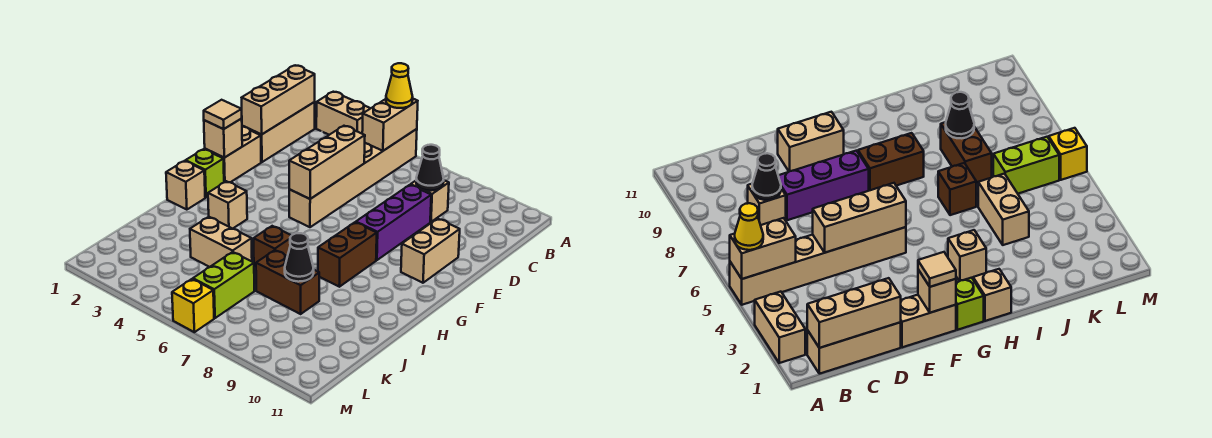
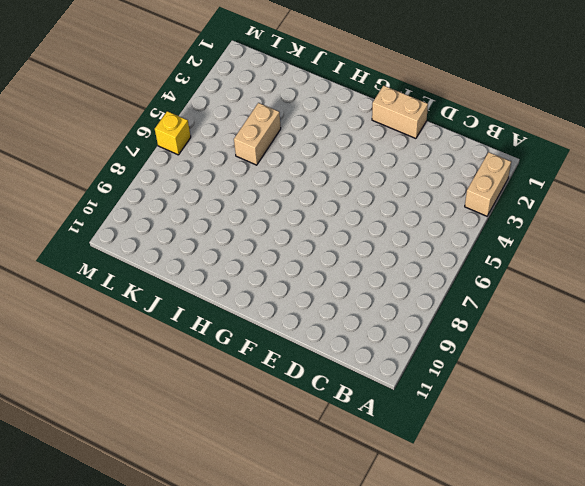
none -> tan brick A5:F5 level 1
none -> tan brick B1:D1 level 1
none -> tan brick C8 level 1

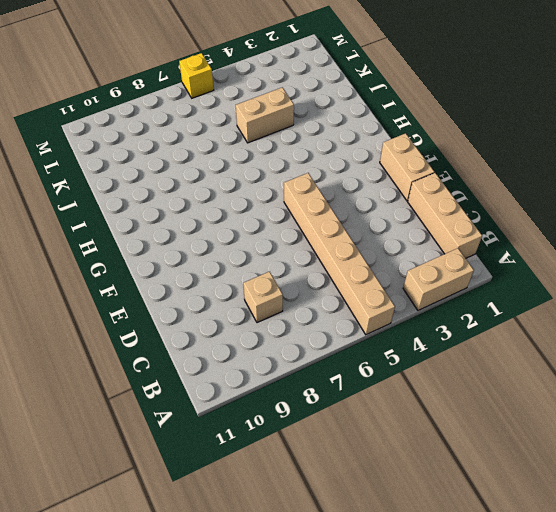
none -> purple brick D8:F8 level 1
none -> tan brick E10:F10 level 1
none -> lime brick G1 level 1

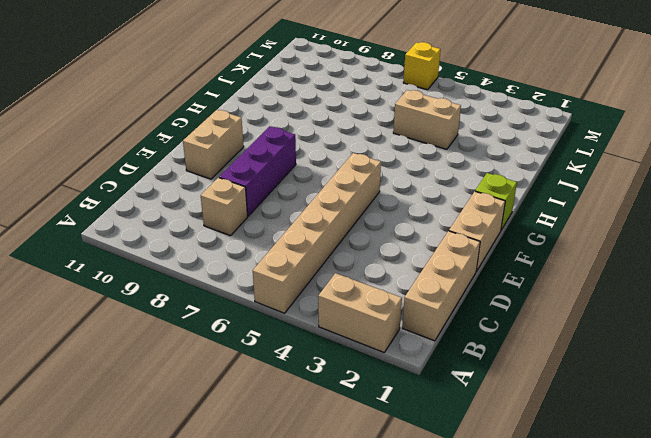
none -> brown brick G8:H8 level 1
none -> tan brick H1 level 1
none -> tan brick H3 level 1

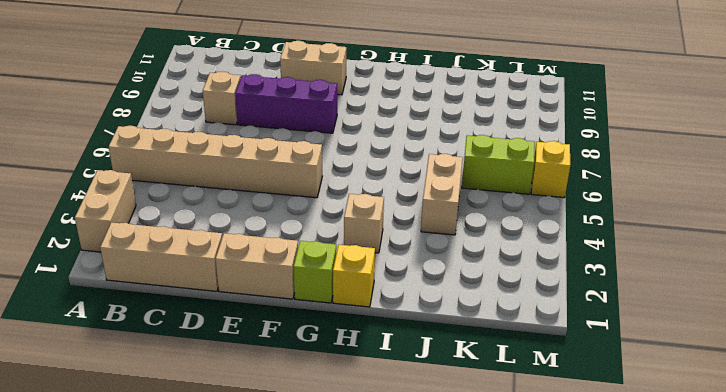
yellow brick H1 level 1 -> tan brick H1 level 1
none -> brown brick G8:H8 level 1
none -> brown brick I6 level 1
none -> brown brick J7:J8 level 1

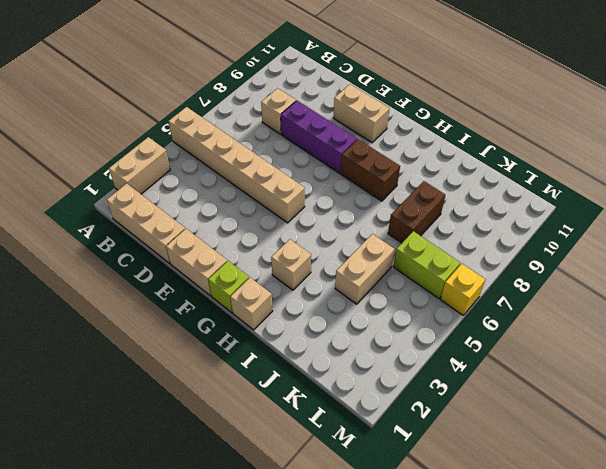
none -> brown brick I6 level 1
none -> tan brick A5:B5 level 2
none -> tan brick B1:D1 level 2

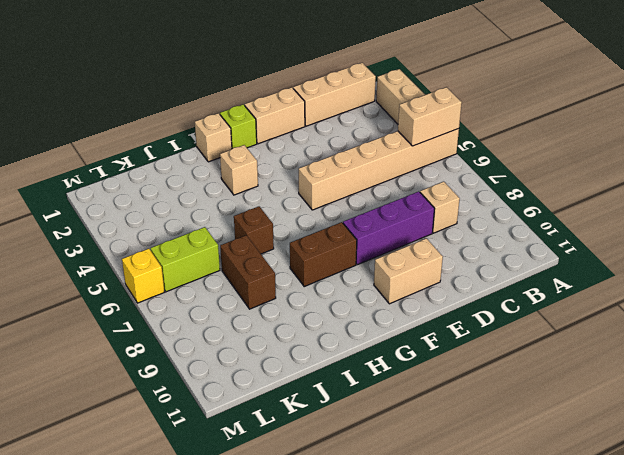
none -> tan brick J4:J5 level 1
none -> tan brick B1:D1 level 2
none -> black cone C8 level 2

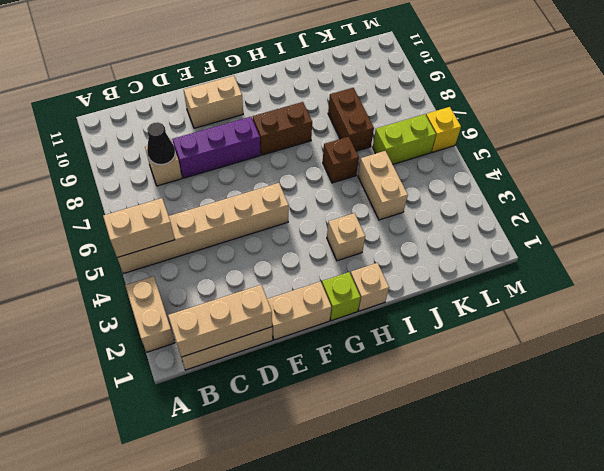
none -> tan brick D5:F5 level 2
none -> tan brick F1 level 2
none -> black cone J8 level 2

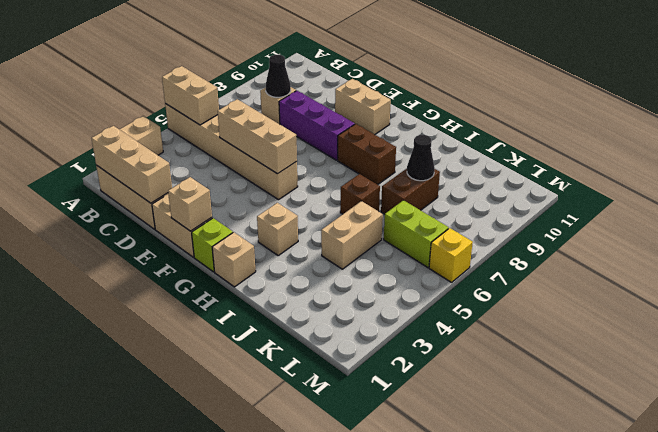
none -> yellow cone A5 level 3
none -> tan tile F1 level 3

